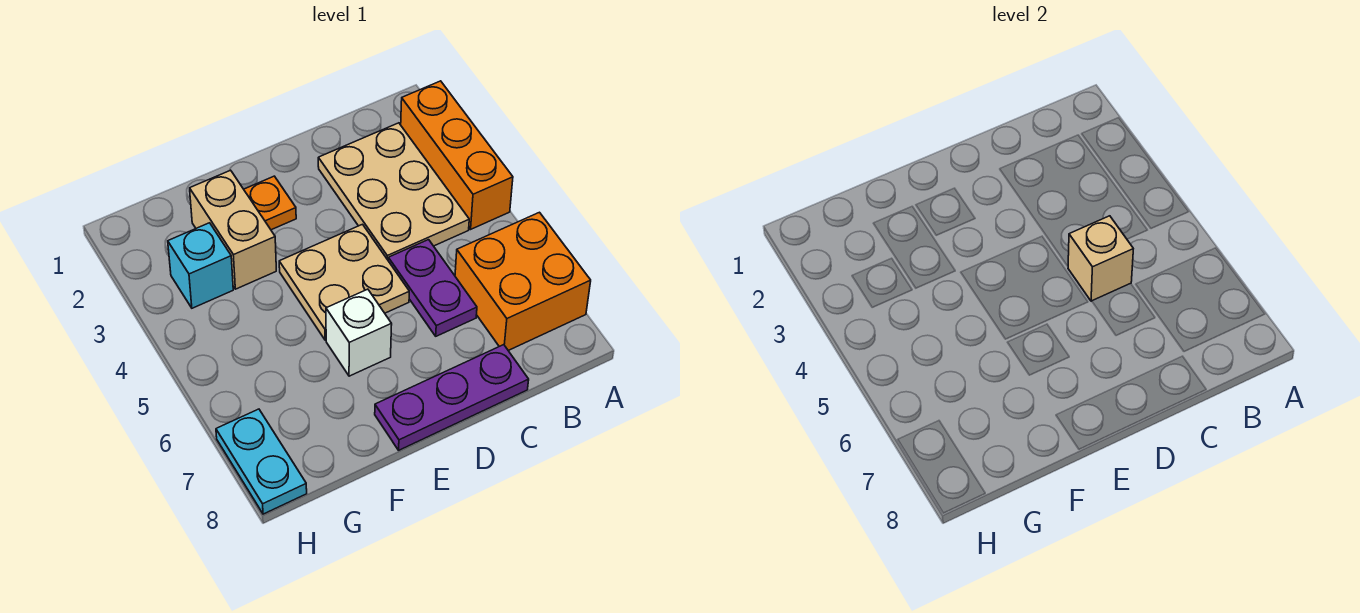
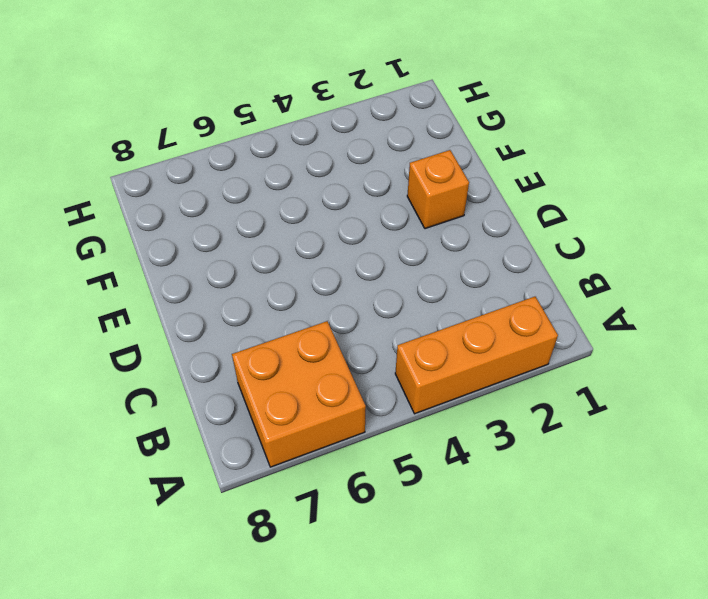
orange brick E2 level 1 -> orange plate E2 level 1
none -> tan plate B2:C4 level 1
none -> purple plate C5:C6 level 1
none -> purple plate C8:E8 level 1

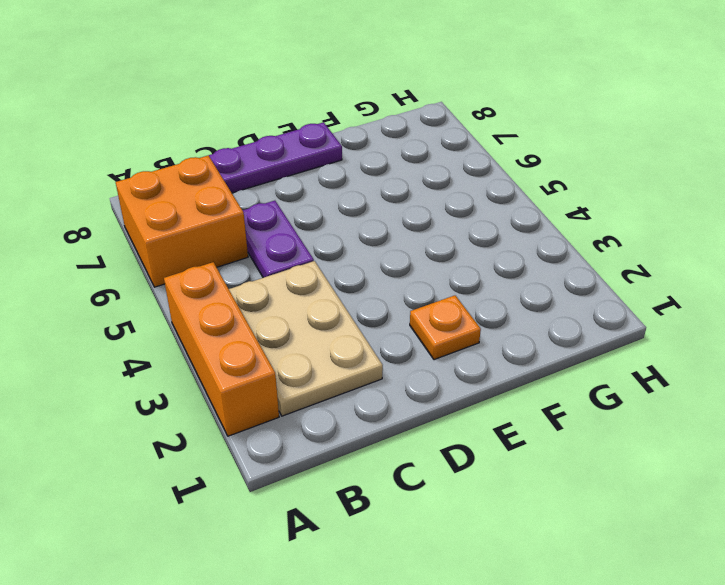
none -> tan plate D4:E5 level 1
none -> white brick E6 level 1
none -> tan brick F2:F3 level 1

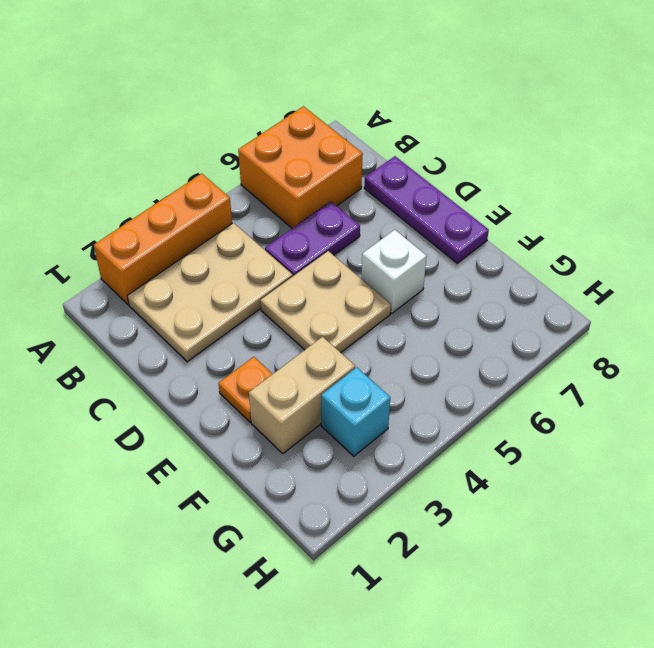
none -> cyan plate H7:H8 level 1
none -> tan brick C5 level 2

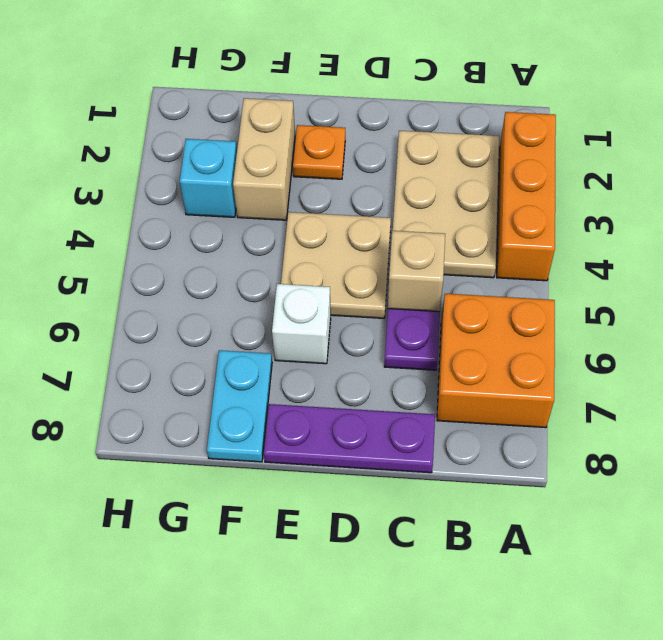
cyan plate F7:F8 level 1 -> cyan plate H7:H8 level 1

